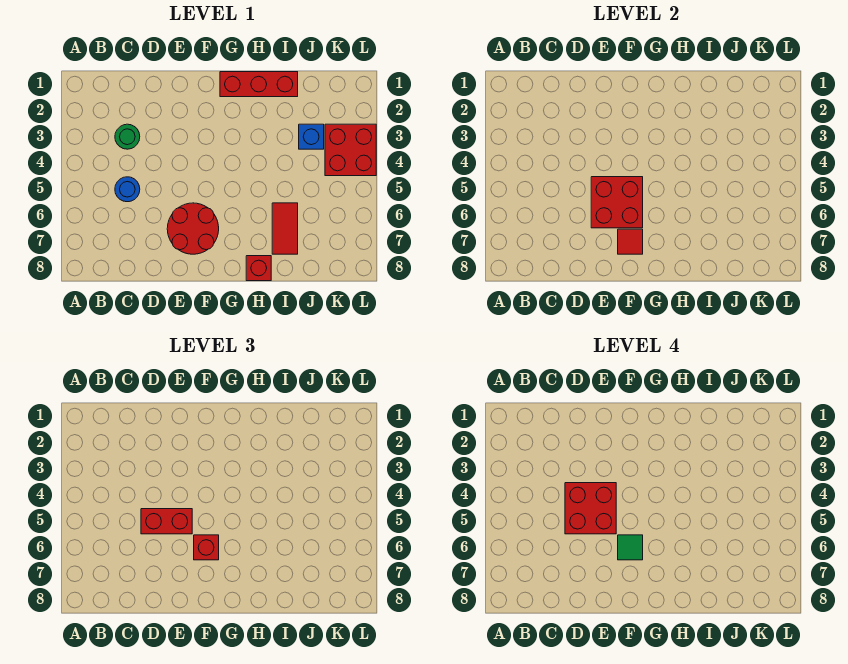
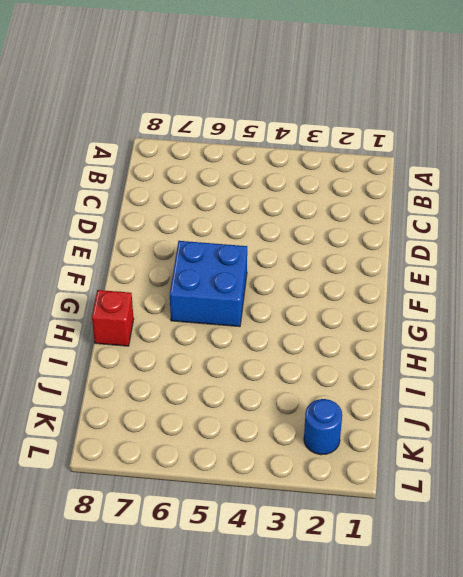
blue brick F5:G6 level 1 -> red round brick E6:F7 level 1
blue round brick K2 level 1 -> blue round brick C5 level 1
none -> green round brick C3 level 1
none -> red brick G1:I1 level 1
none -> red tile I6:I7 level 1

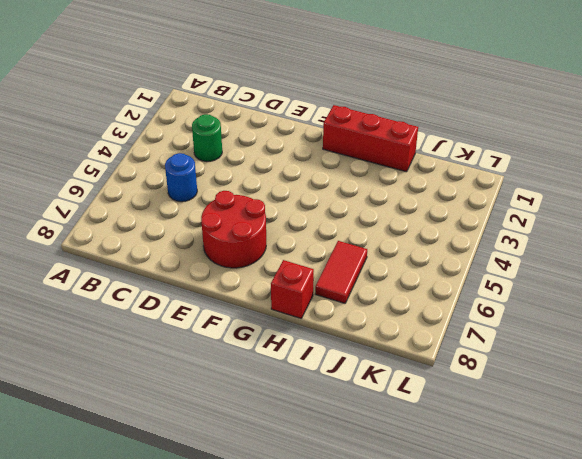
none -> blue brick J3 level 1
none -> red brick K3:L4 level 1
none -> red brick E5:F6 level 2

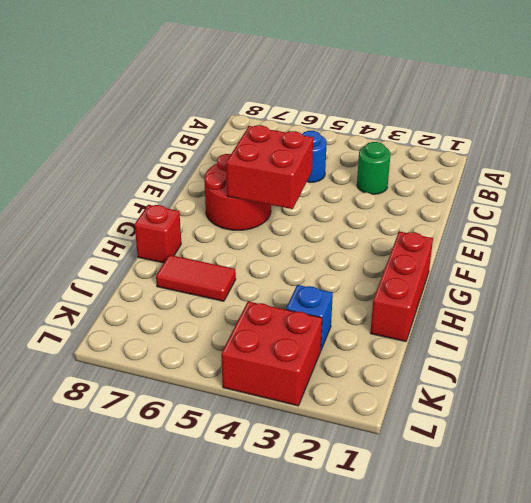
none -> red tile F7 level 2
none -> red brick D5:E5 level 3
none -> red brick F6 level 3

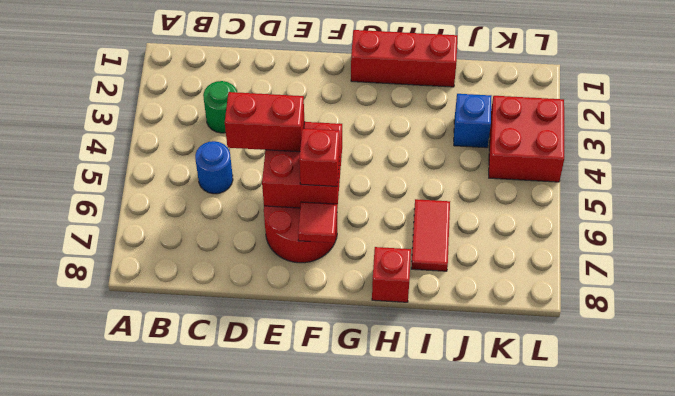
none -> red brick D4:E5 level 4
none -> green tile F6 level 4

